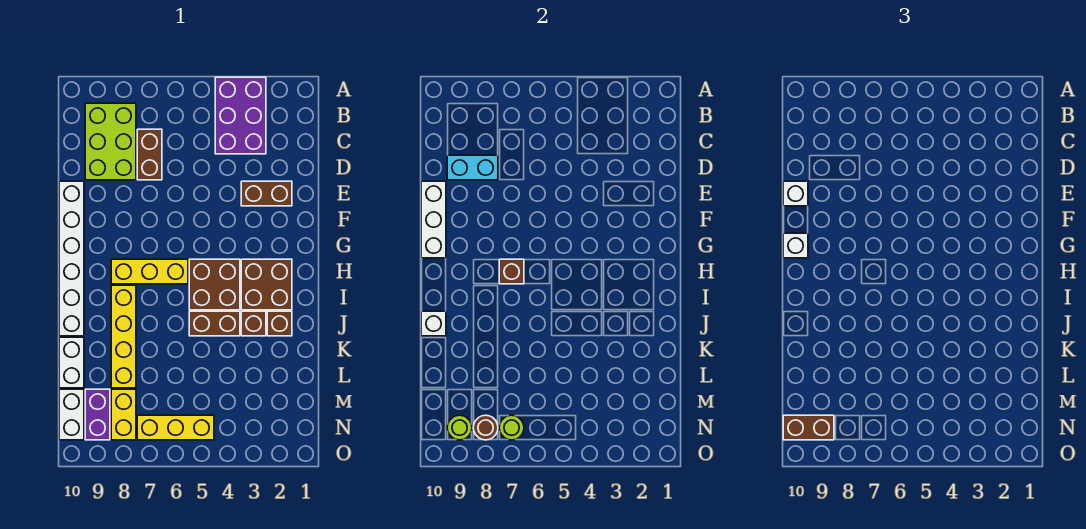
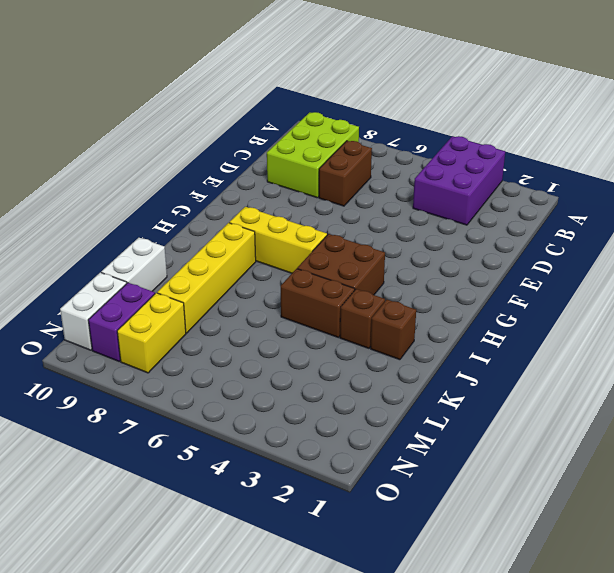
none -> brown brick E2:E3 level 1
none -> white brick E10:J10 level 1
none -> brown brick H2:I3 level 1

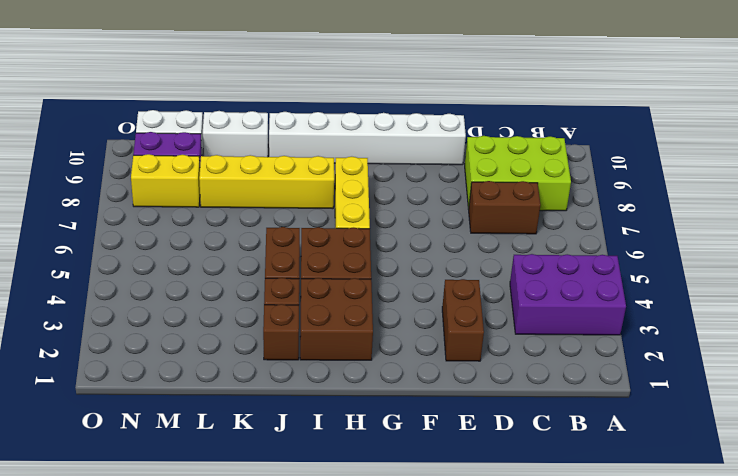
none -> yellow brick N5:N7 level 1
none -> cyan brick D8:D9 level 2
none -> white brick E10:G10 level 2

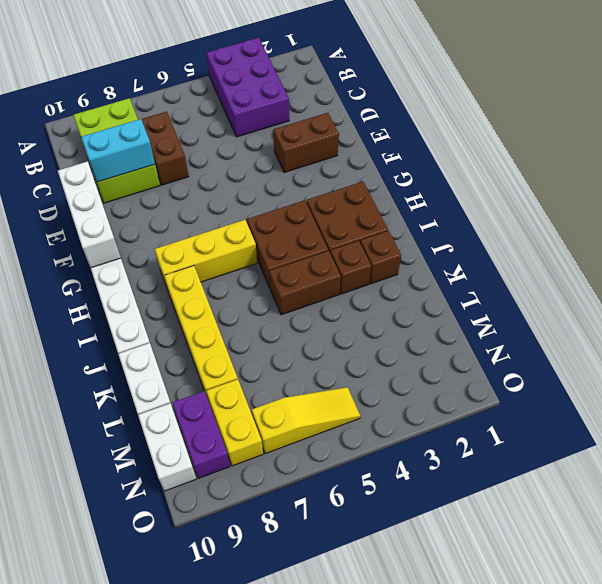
yellow slope N5:N7 level 1 top 7 -> yellow brick N5:N7 level 1
none -> brown brick H7 level 2
none -> white brick J10 level 2
none -> lime round brick N7 level 2

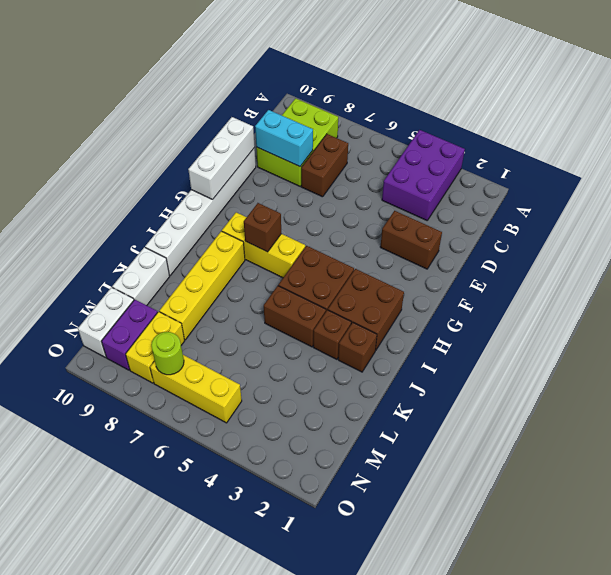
none -> white brick J10 level 2
none -> brown round brick N8 level 2
none -> lime round brick N9 level 2

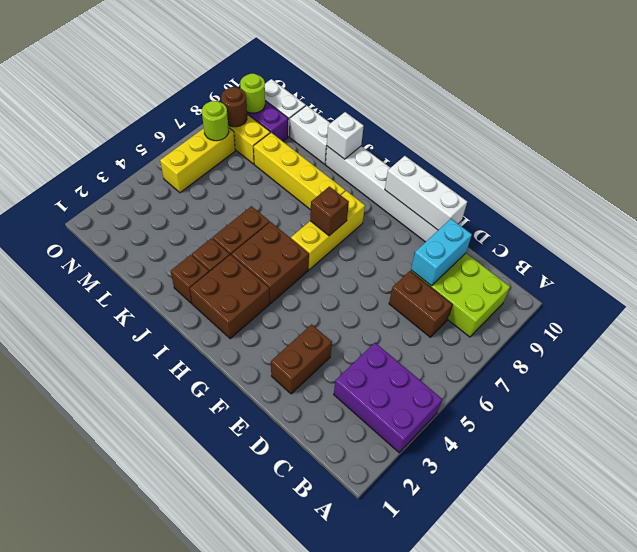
none -> white brick E10 level 3
none -> white brick G10 level 3
none -> brown brick N9:N10 level 3

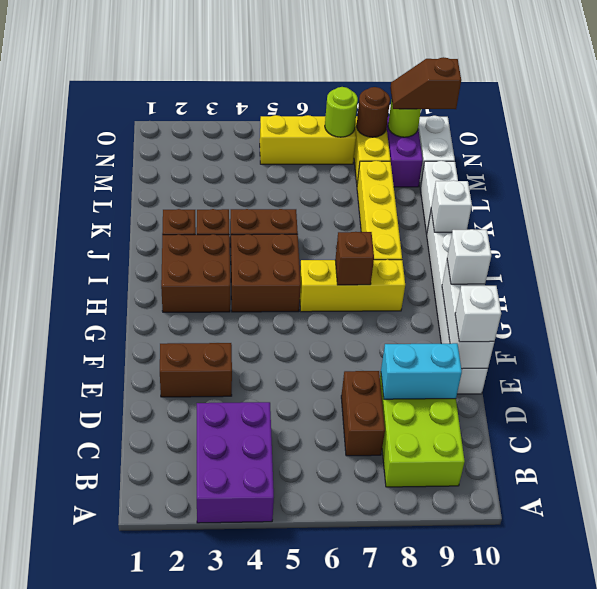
brown slope N9:N10 level 3 top 10 -> brown brick N9:N10 level 3

